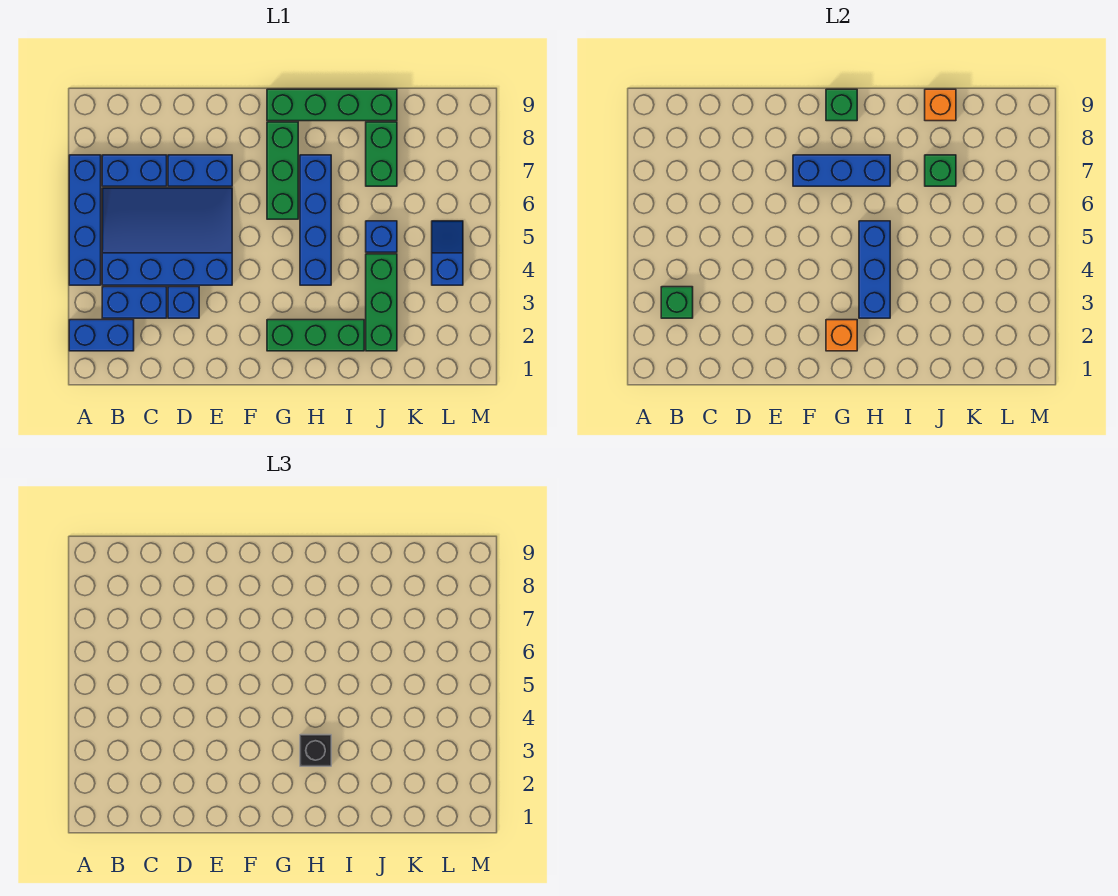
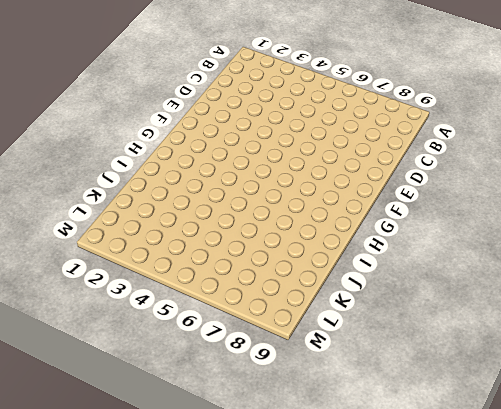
none -> blue brick A2:B2 level 1
none -> blue brick A4:A7 level 1
none -> blue brick B3:C3 level 1

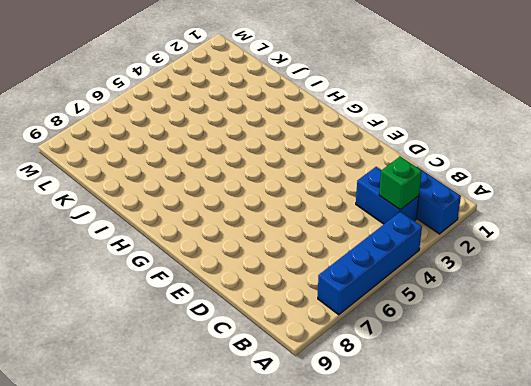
none -> blue slope B4:E6 level 1 top 4
none -> blue brick B7:C7 level 1
none -> blue brick D3 level 1

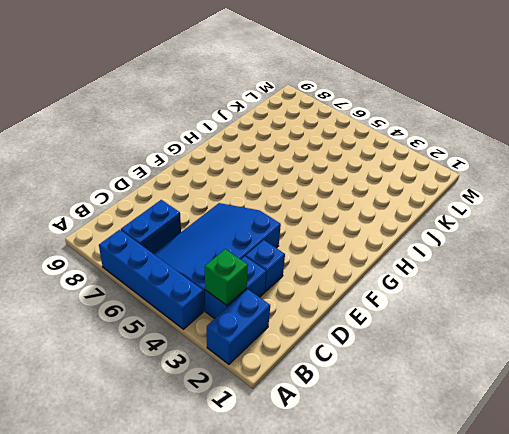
none -> blue brick D7:E7 level 1
none -> green brick G2:I2 level 1
none -> green brick G6:G8 level 1

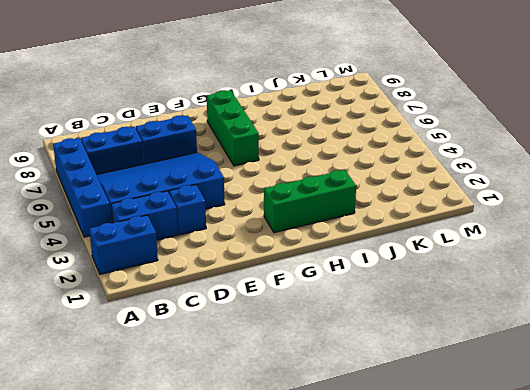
none -> green brick G9:J9 level 1
none -> blue brick H4:H7 level 1
none -> green brick J2:J4 level 1

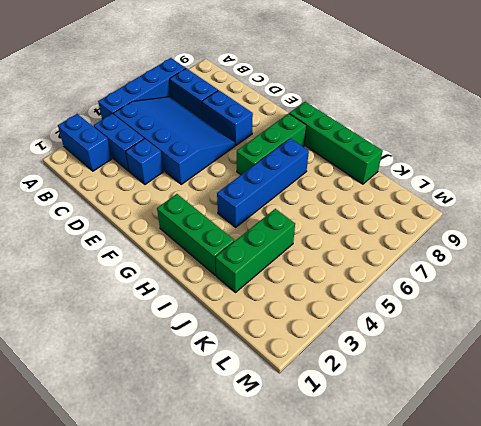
none -> blue brick J5 level 1
none -> green brick J7:J8 level 1
none -> blue slope L4:L5 level 1 top 4

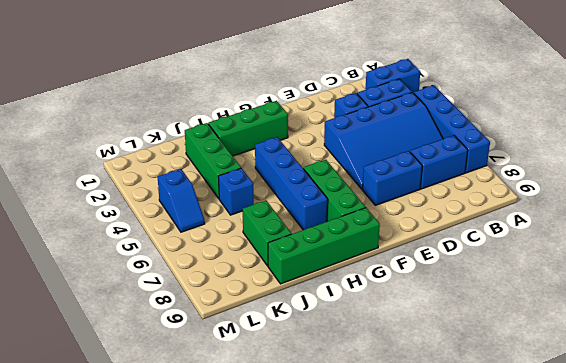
none -> green brick B3 level 2
none -> blue brick F7:H7 level 2
none -> orange brick G2 level 2

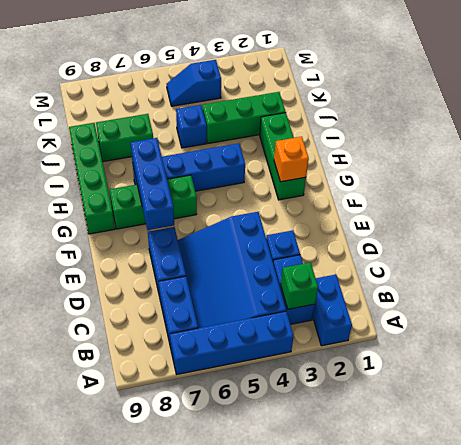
none -> green brick G9 level 2
none -> blue brick H3:H5 level 2
none -> green brick J7 level 2

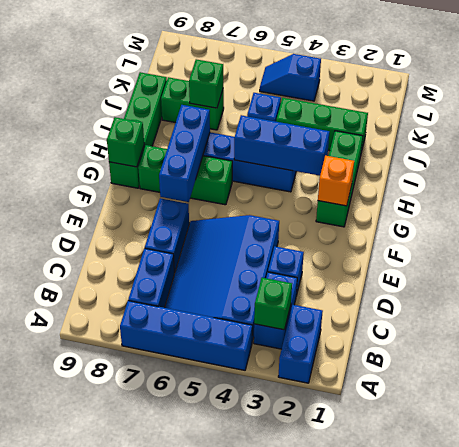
none -> orange brick J9 level 2
none -> black brick H3 level 3

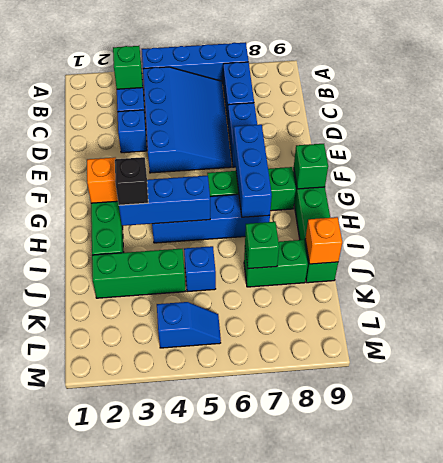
none -> blue brick A2:B2 level 1

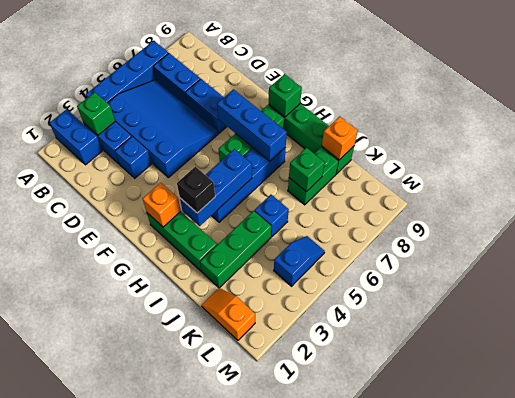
orange slope K1:L1 level 1 top L -> none

